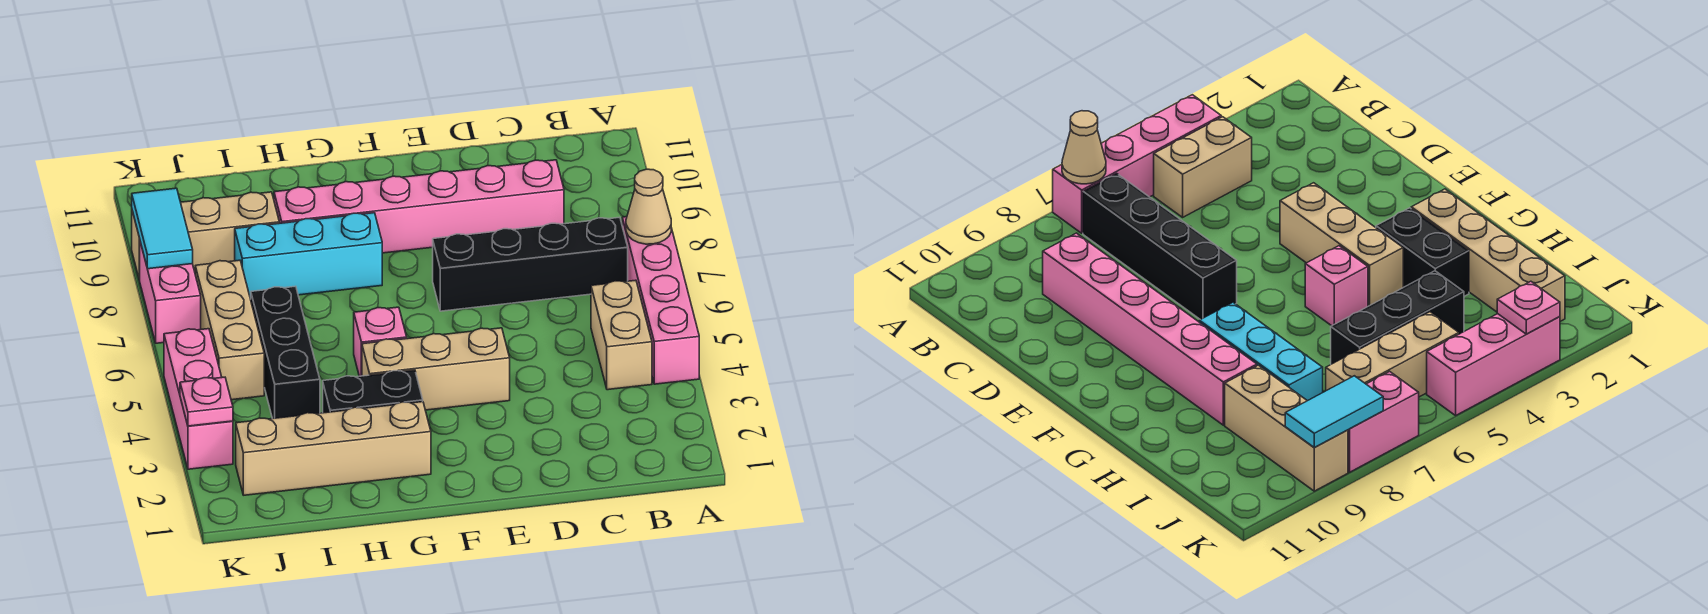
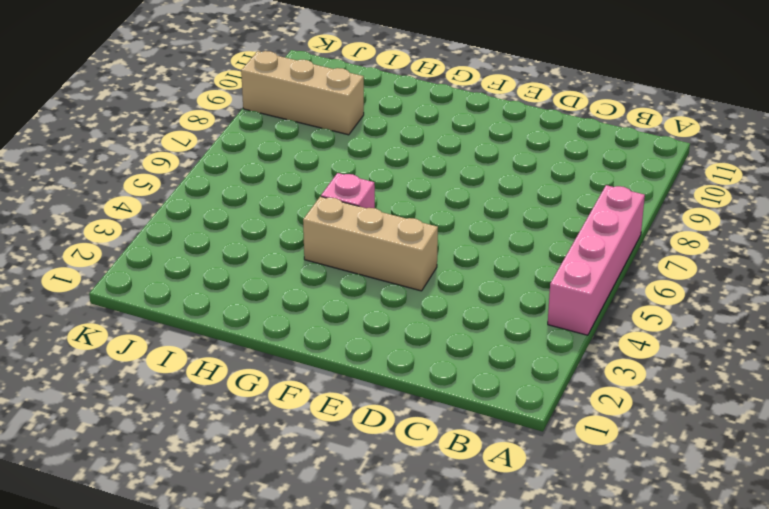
none -> tan brick B4:B5 level 1
none -> black brick B7:E7 level 1
none -> pink brick C9:H9 level 1

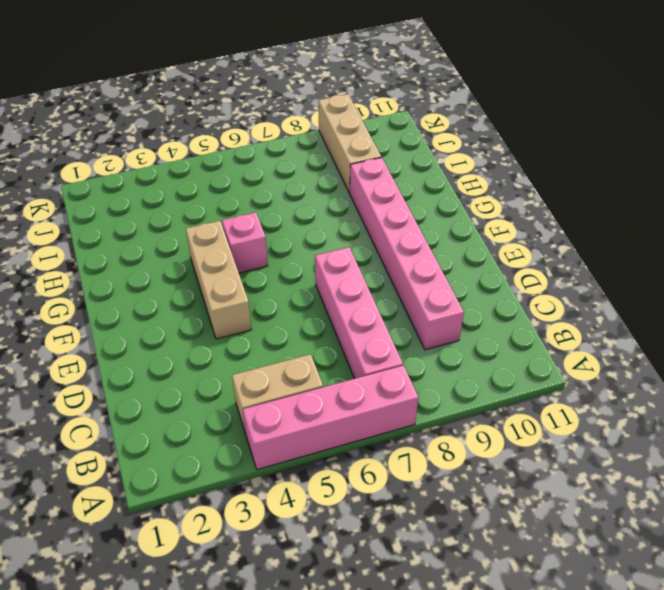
pink brick B7:E7 level 1 -> black brick B7:E7 level 1
none -> tan brick G2:J2 level 1
none -> black brick G3:H3 level 1
none -> cyan brick G8:I8 level 1

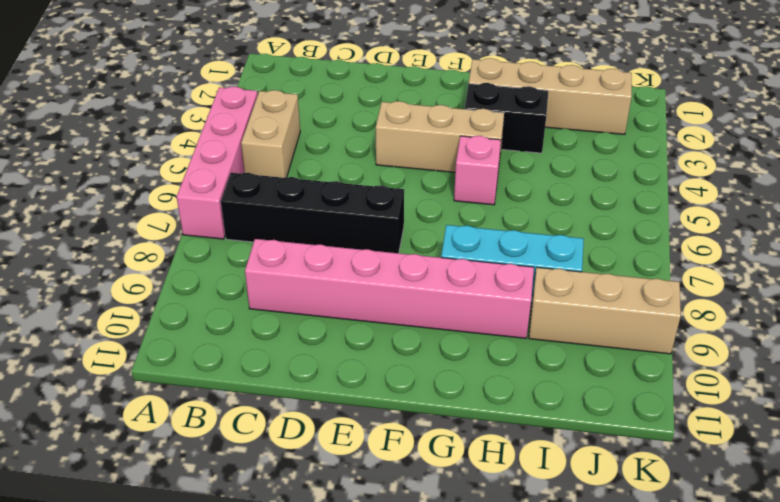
none -> black brick I4:I6 level 1
none -> tan brick J5:J7 level 1
none -> pink brick K3:K5 level 1

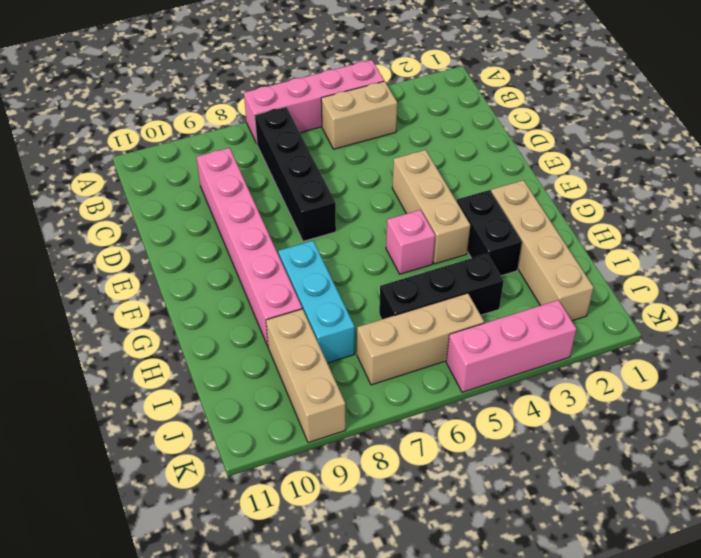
none -> pink brick K7:K8 level 1
none -> tan cone A7 level 2
none -> pink plate K3 level 2

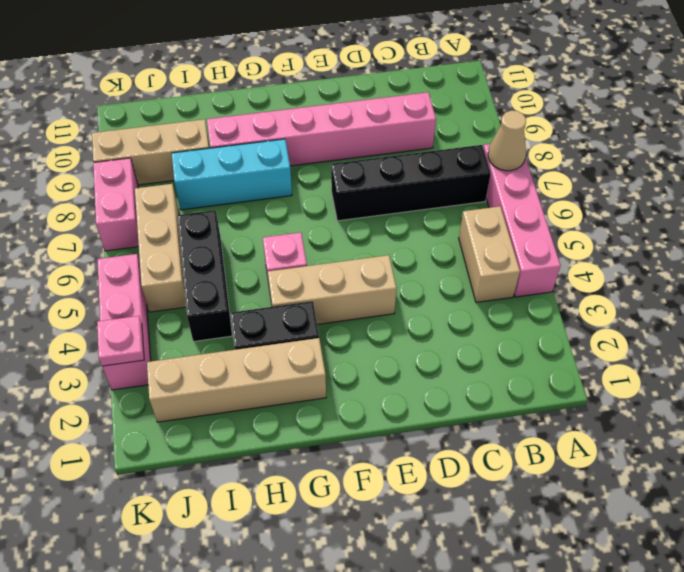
none -> cyan tile K8:K9 level 2

